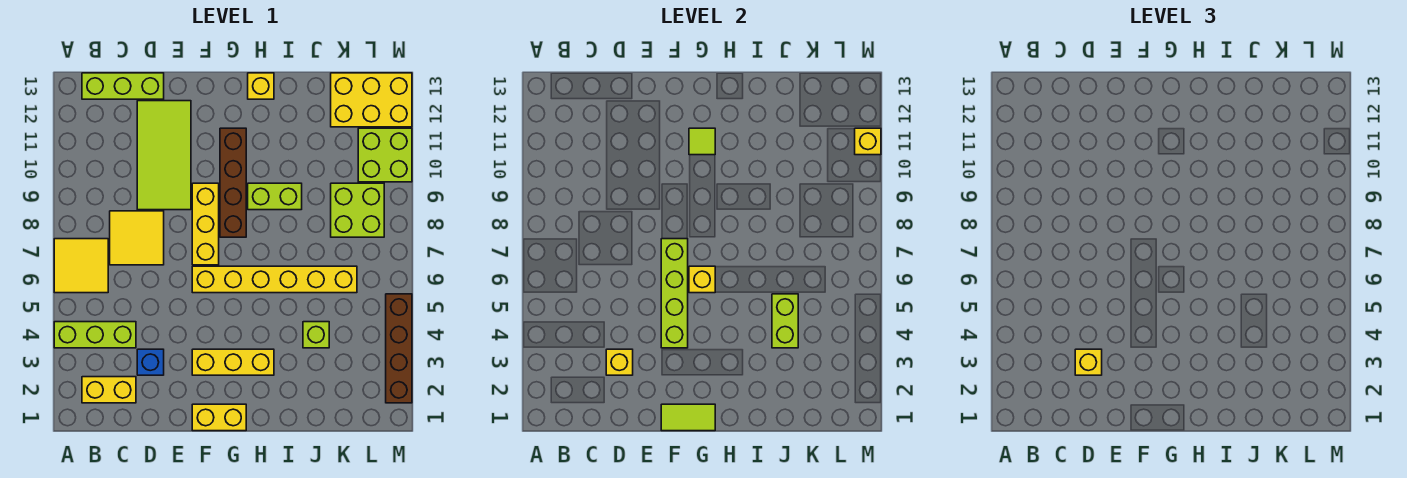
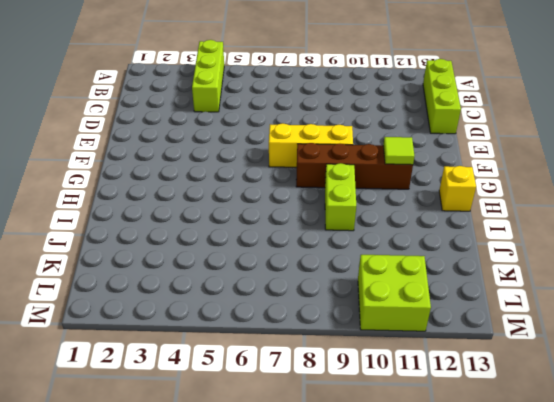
none -> yellow tile A6:B7 level 1
none -> yellow brick B2:C2 level 1
none -> yellow tile C7:D8 level 1

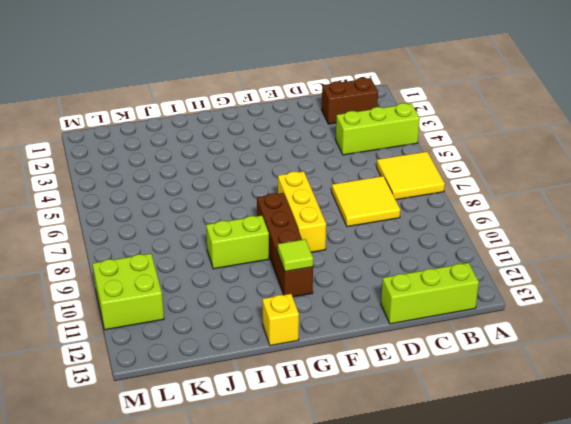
brown brick B2:C2 level 1 -> yellow brick B2:C2 level 1
none -> blue brick D3 level 1
none -> lime tile D9:E12 level 1
none -> yellow brick F1:G1 level 1

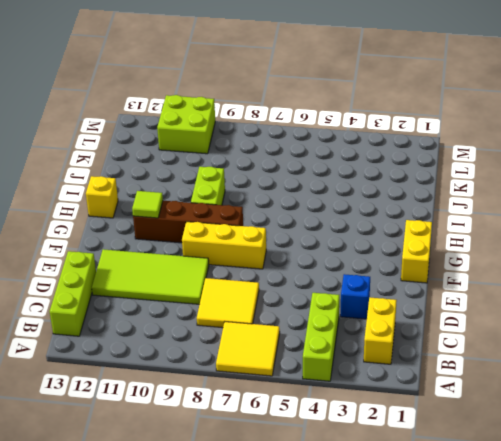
none -> yellow brick F3:H3 level 1
none -> yellow brick F6:K6 level 1
none -> lime brick J4 level 1

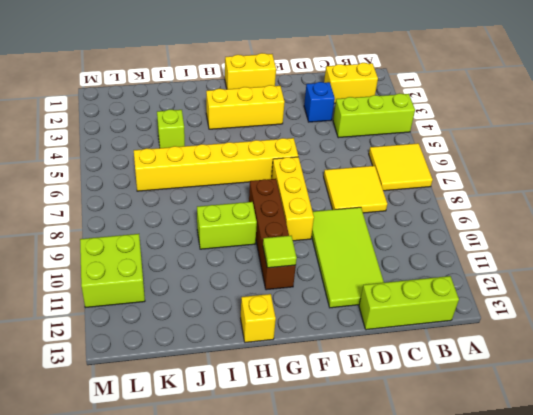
none -> lime brick K8:L9 level 1
none -> yellow brick K12:M13 level 1
none -> brown brick M2:M5 level 1

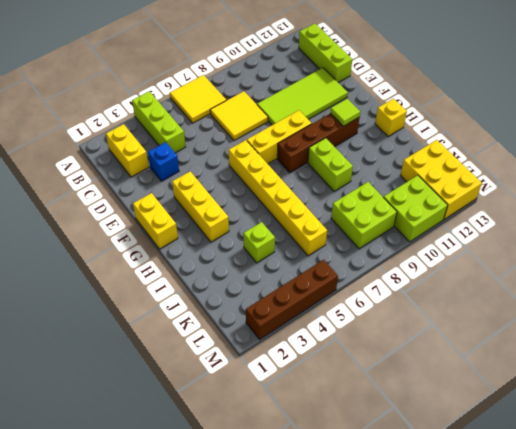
none -> yellow brick D3 level 2
none -> lime tile F1:G1 level 2
none -> lime brick F4:F7 level 2

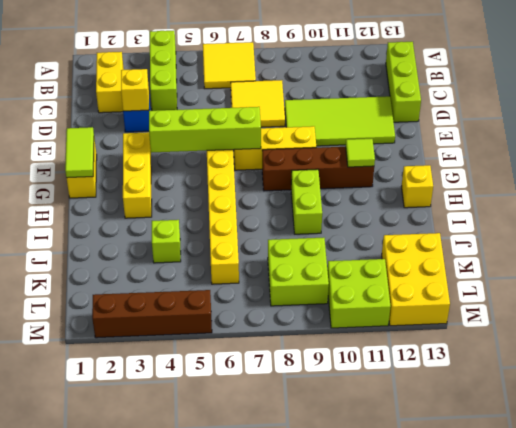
none -> yellow brick G6 level 2
none -> lime brick J4:J5 level 2
none -> yellow brick M11 level 2

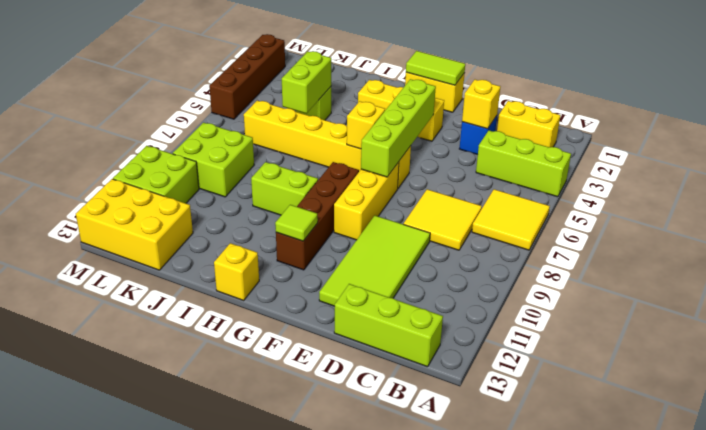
none -> yellow brick M11 level 2
none -> yellow brick D3 level 3

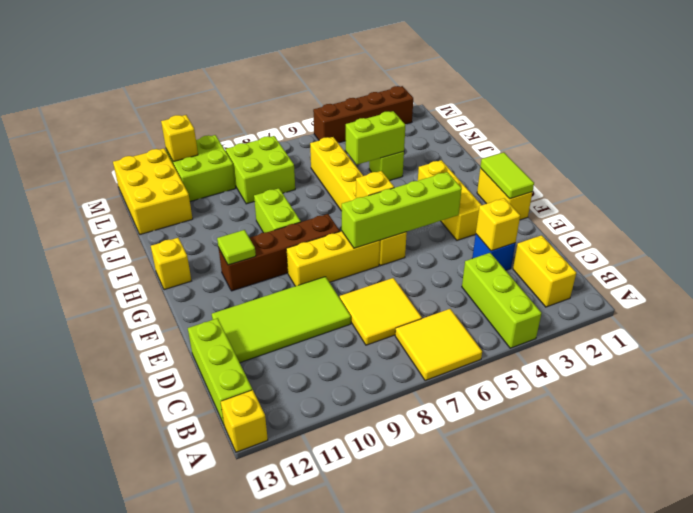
yellow brick A13 level 1 -> yellow brick D3 level 3

